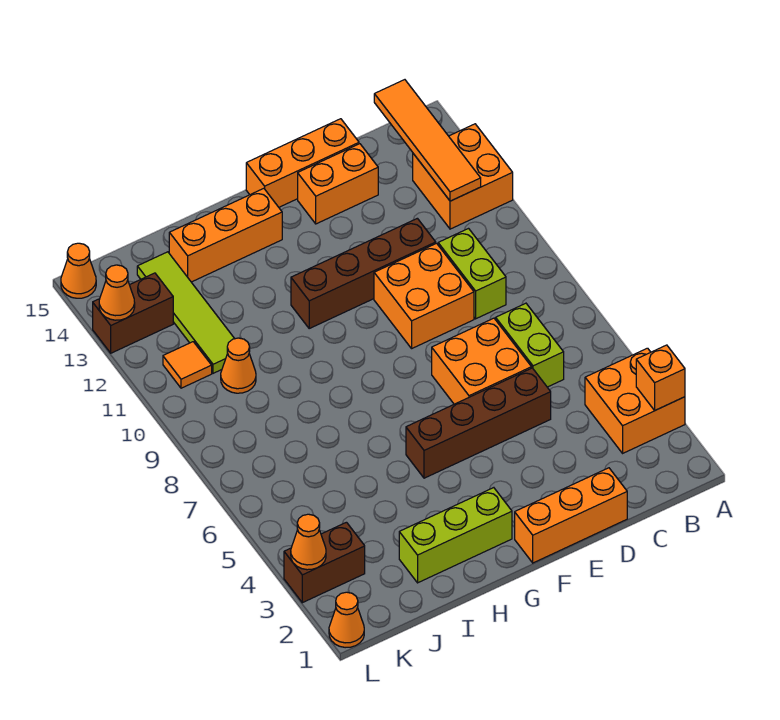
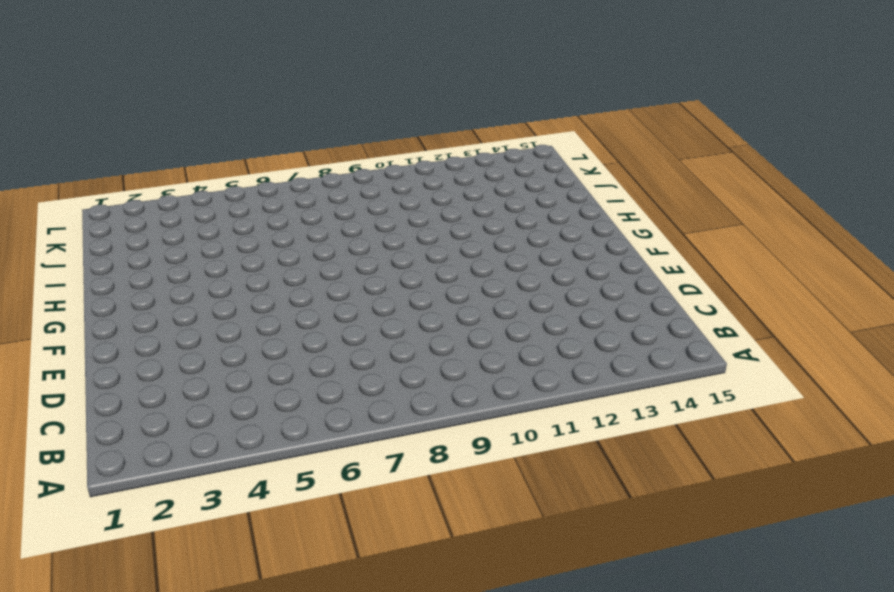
none -> orange brick A3:B4 level 1
none -> orange brick A12:B13 level 1
none -> lime brick C6:C7 level 1

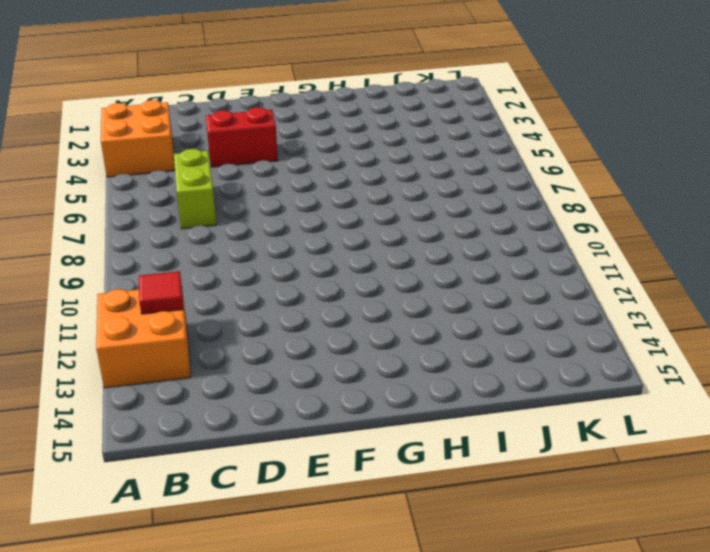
red tile B12 level 2 -> orange tile B12:B15 level 2
red brick D4:E4 level 1 -> none
none -> lime brick C9:C10 level 1
none -> orange brick D1:F1 level 1
none -> brown brick D5:G5 level 1

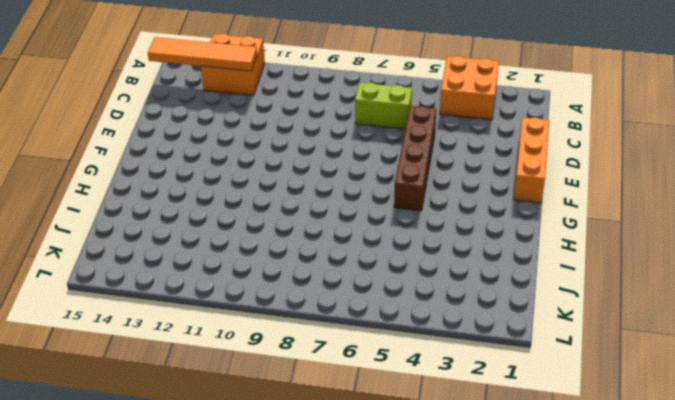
none -> lime brick C9:C10 level 1
none -> orange brick D6:E7 level 1
none -> orange brick D9:E10 level 1

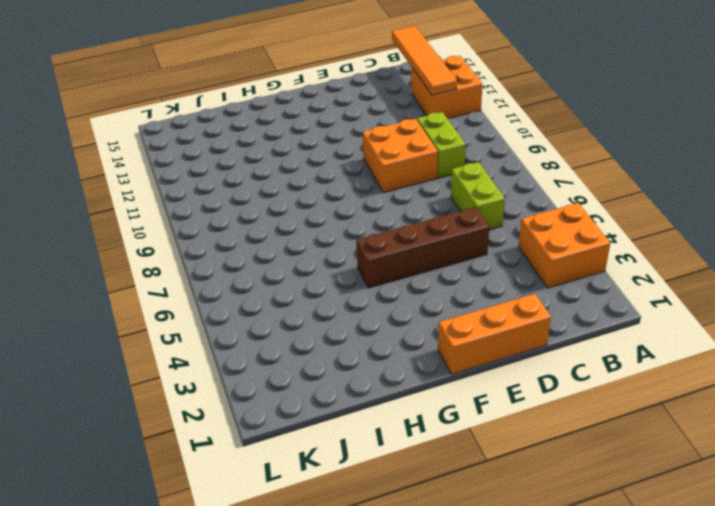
none -> orange brick D6:E7 level 1
none -> brown brick D11:G11 level 1
none -> orange brick D14:E14 level 1

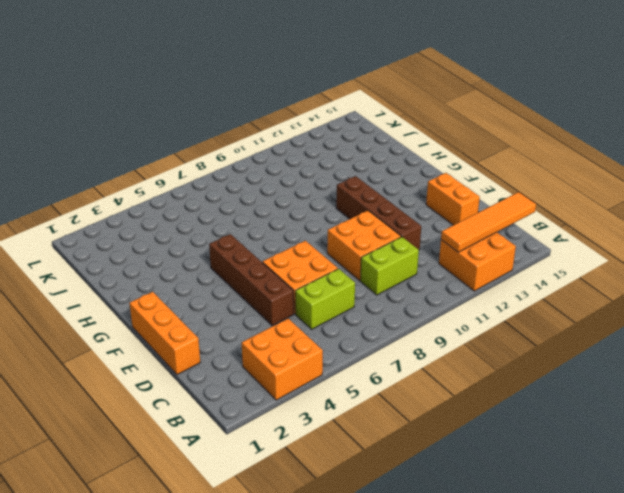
none -> orange brick D15:F15 level 1
none -> lime brick G2:I2 level 1
none -> orange brick G14:I14 level 1

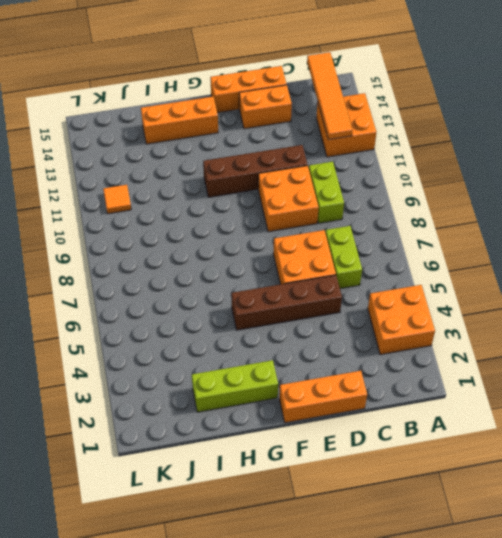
none -> orange cone J10 level 1
none -> lime tile J11:J14 level 1
none -> brown brick K3:L3 level 1

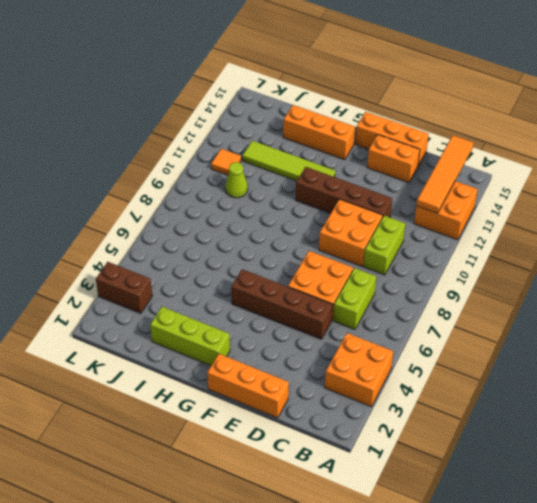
lime tile G12:J12 level 1 -> lime tile J11:J14 level 1
lime cone J10 level 1 -> orange cone J10 level 1
none -> brown brick K13:L13 level 1
none -> orange cone L1 level 1
none -> orange cone L15 level 1

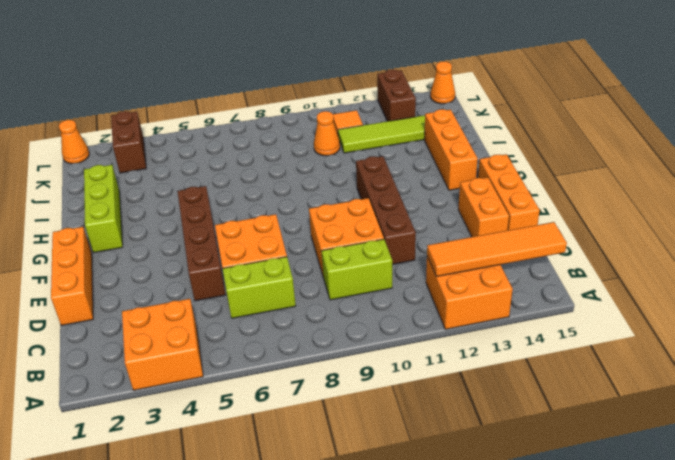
none -> orange brick A3 level 2
none -> orange cone L3 level 2
none -> orange cone L13 level 2

